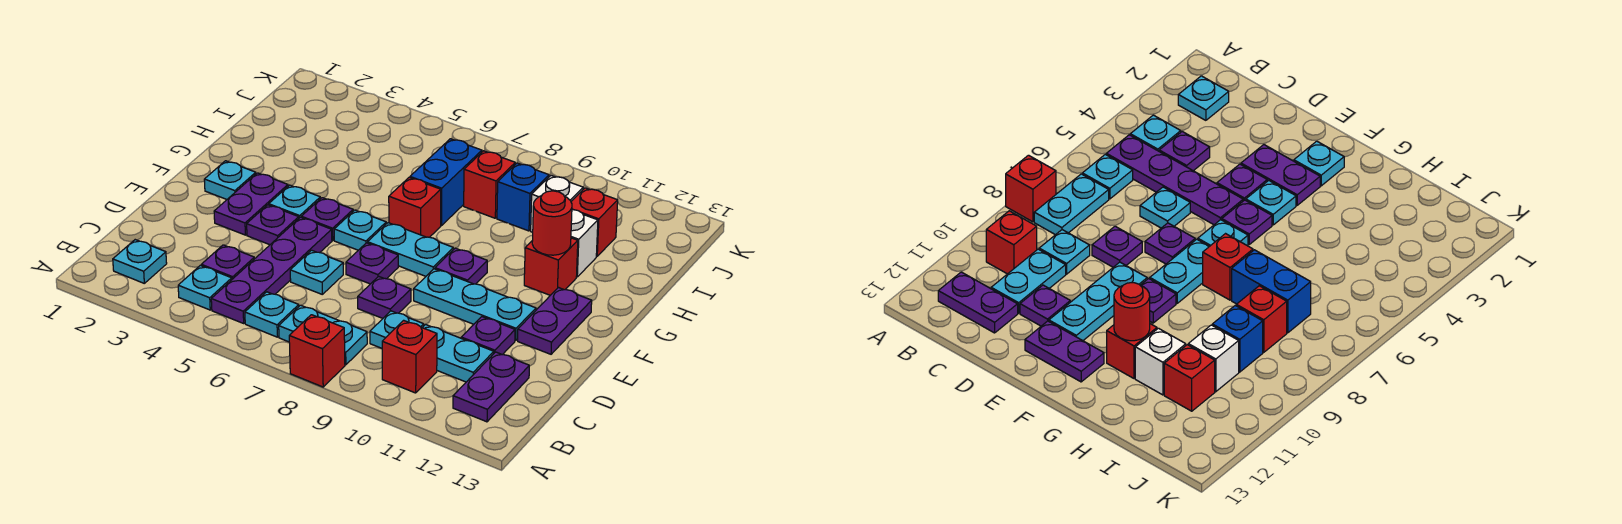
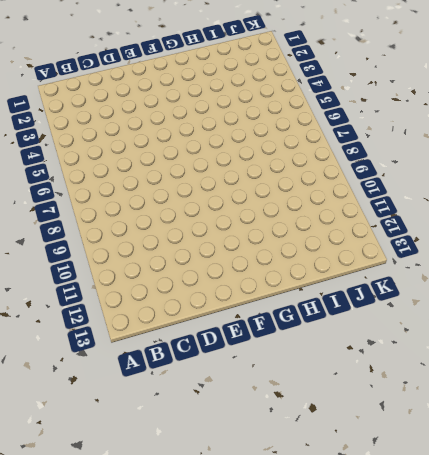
none -> red brick A8 level 1
none -> cyan plate B2 level 1
none -> cyan plate B4 level 1
none -> purple plate B5:E5 level 1

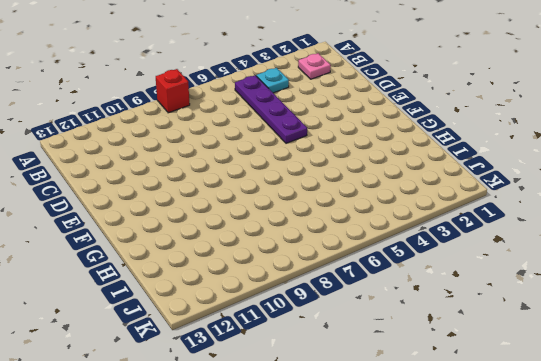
pink plate B2 level 1 -> cyan plate B2 level 1
none -> cyan plate B6 level 1
none -> cyan plate B7:B8 level 1
none -> red brick B10 level 1
none -> purple plate B12:C12 level 1

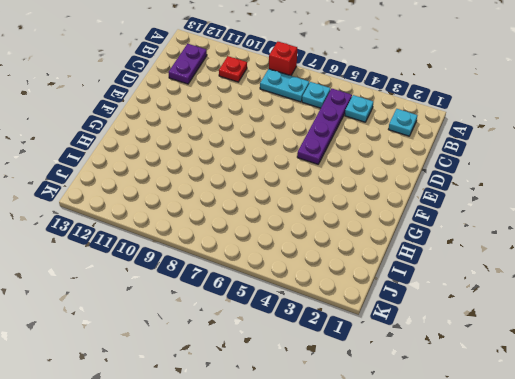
red plate B10 level 1 -> red brick B10 level 1
none -> purple plate C4 level 1
none -> cyan plate C9 level 1
none -> cyan plate C10:C11 level 1
none -> cyan plate D6 level 1

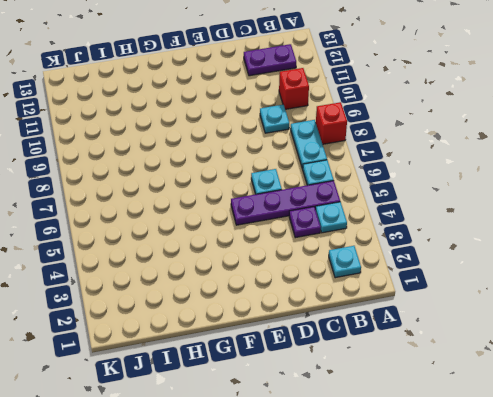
none -> cyan plate C10:C11 level 1
none -> purple plate D8 level 1
none -> purple plate D11 level 1
none -> purple plate E3:F3 level 1

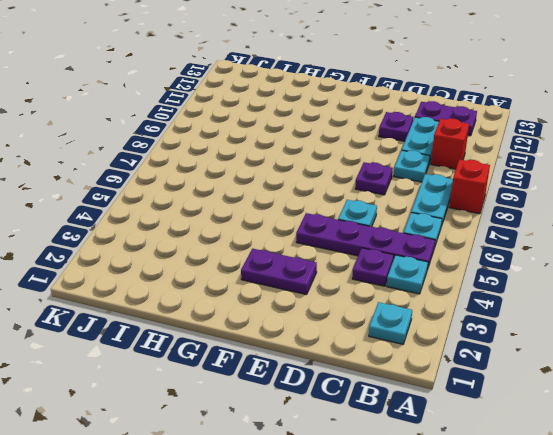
none -> purple plate E4 level 1
none -> purple plate E7 level 1
none -> cyan plate E9:E11 level 1
none -> purple plate E12:F12 level 1

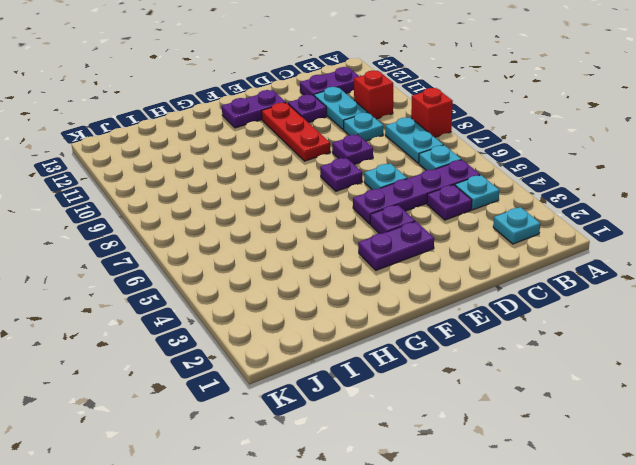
red plate E9:E11 level 1 -> cyan plate E9:E11 level 1
none -> cyan plate F2 level 1
none -> cyan plate F4 level 1
none -> purple plate F5 level 1
none -> cyan plate F6 level 1

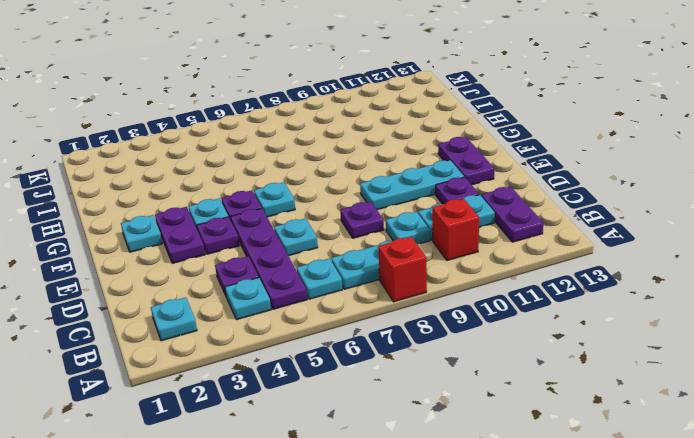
none -> purple plate E7 level 1
none -> cyan plate F7:F8 level 1
none -> purple plate F9 level 1
none -> red brick G7 level 1

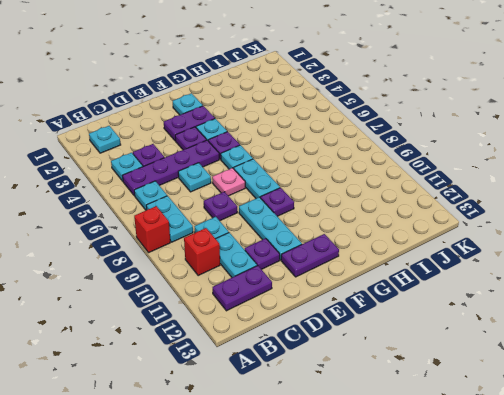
pink plate E7 level 1 -> purple plate E7 level 1
none -> red brick G7 level 1
none -> red brick G11 level 1
none -> blue brick H7:I7 level 1
none -> white brick H11 level 1

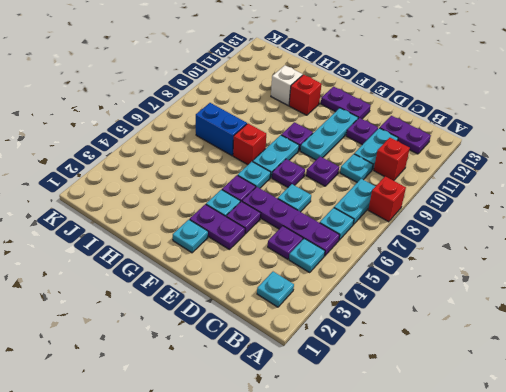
none -> red brick I8 level 1
none -> blue brick I9 level 1
none -> white brick I10 level 1
none -> red brick I11 level 1

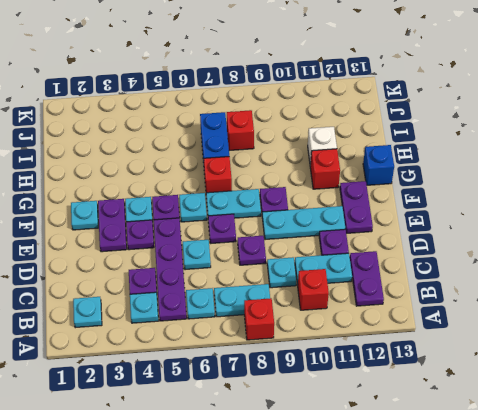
blue brick G13 level 1 -> blue brick I9 level 1
none -> white brick I10 level 1
none -> red brick I11 level 1
none -> red round brick G11 level 2

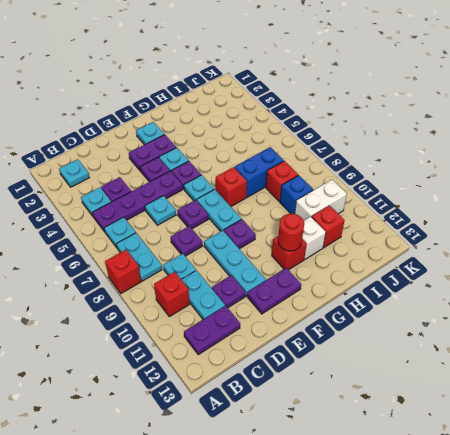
white brick I10:J10 level 1 -> white brick I10 level 1

